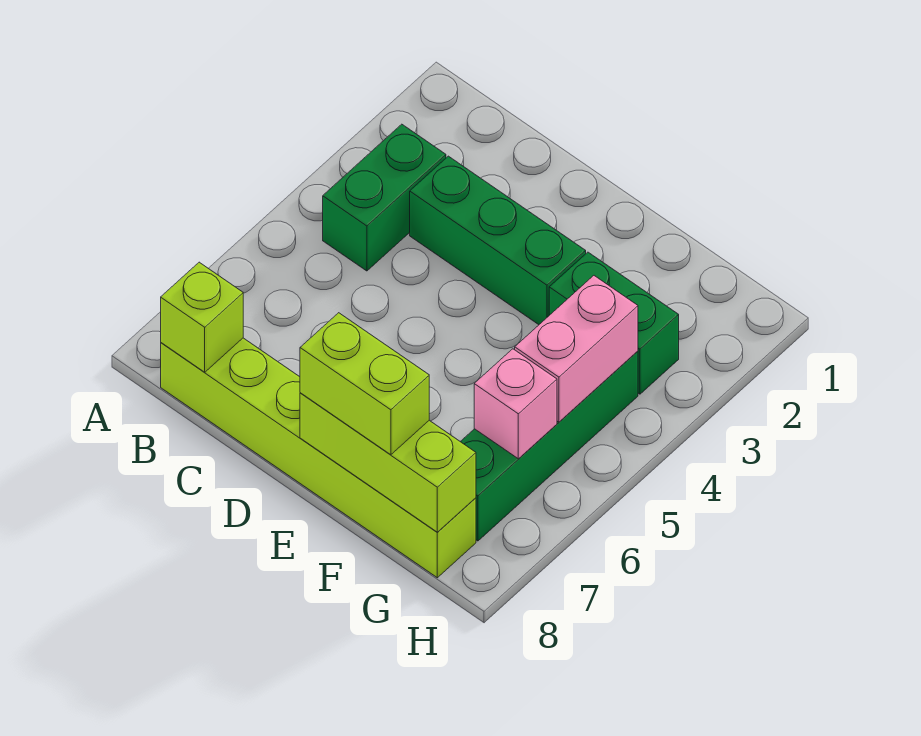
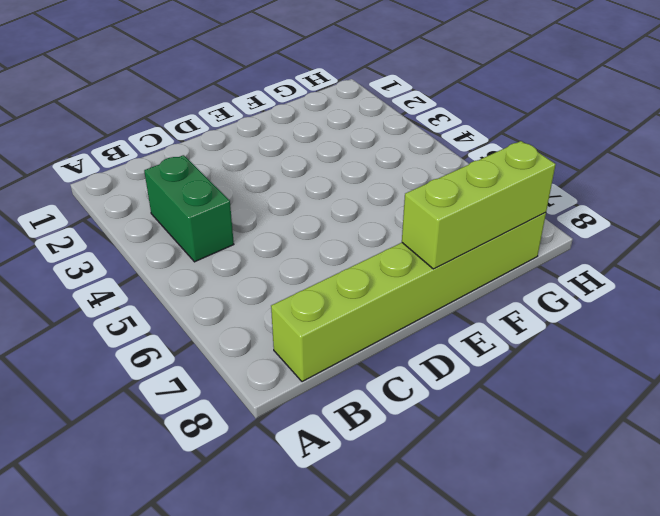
none -> green brick C3:E3 level 1
none -> green brick F3:G3 level 1

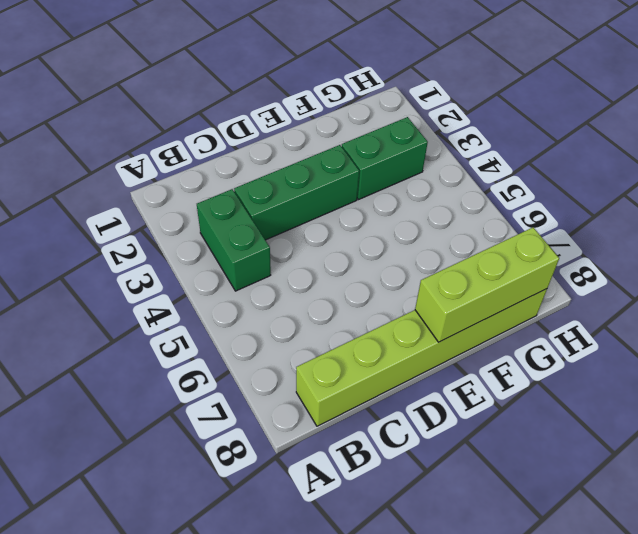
none -> green brick G4:G7 level 1
none -> lime brick B8 level 2

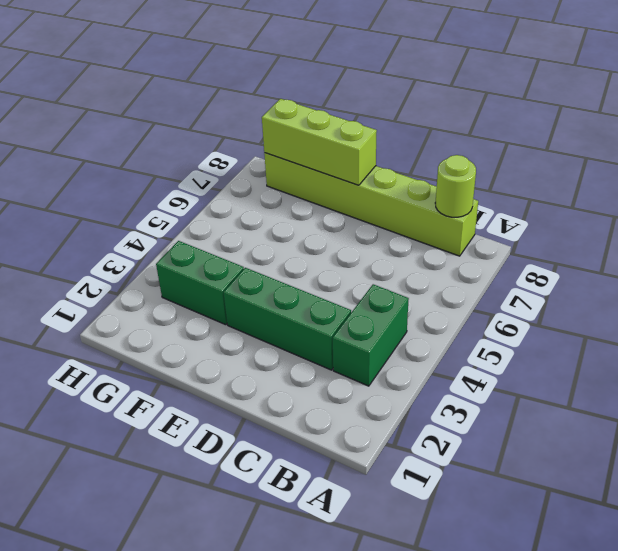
lime round brick B8 level 2 -> lime brick B8 level 2
none -> green brick G4:G7 level 1
none -> pink brick G4:G5 level 2

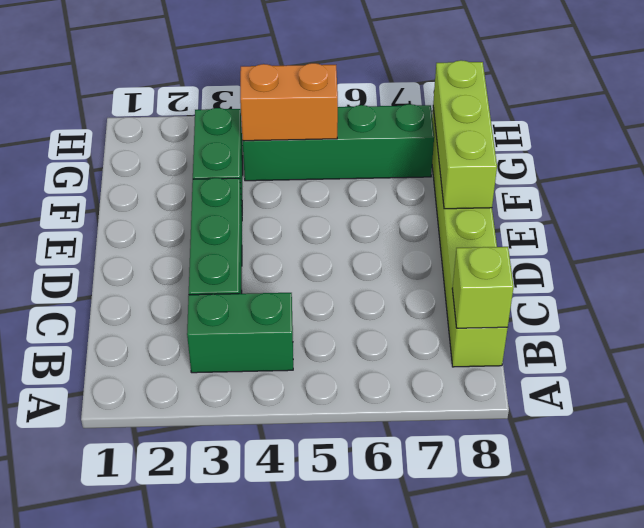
orange brick G4:G5 level 2 -> pink brick G4:G5 level 2
none -> pink brick G6 level 2
none -> lime brick E8:F8 level 3

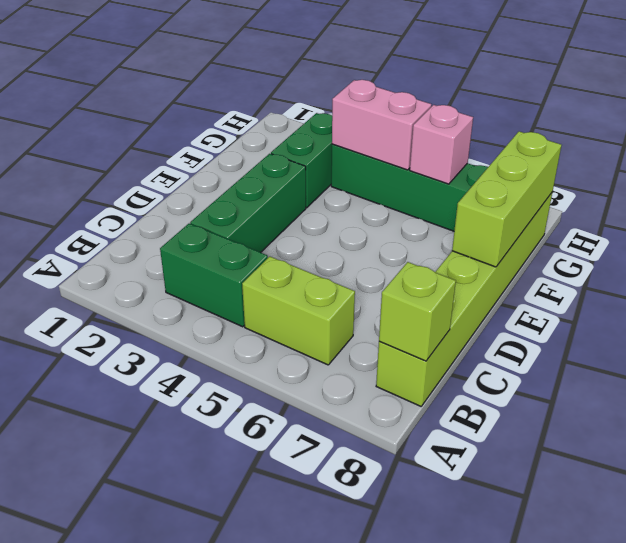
lime brick B5:B6 level 1 -> lime brick E8:F8 level 3

